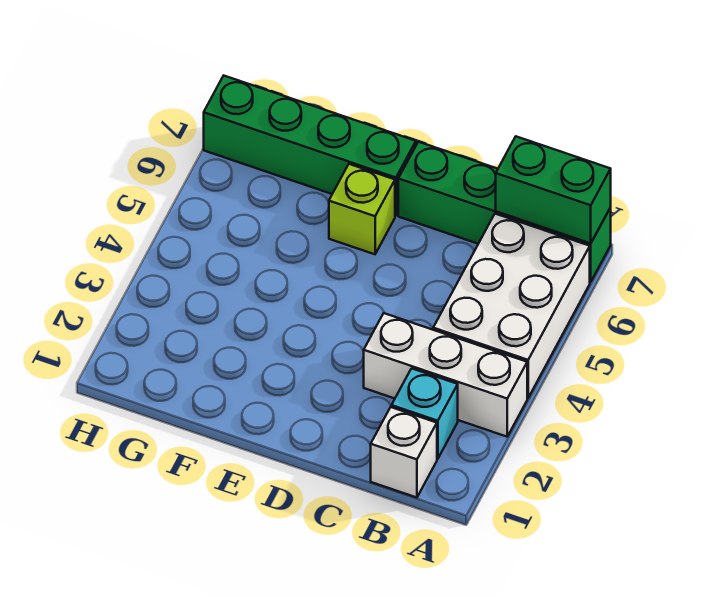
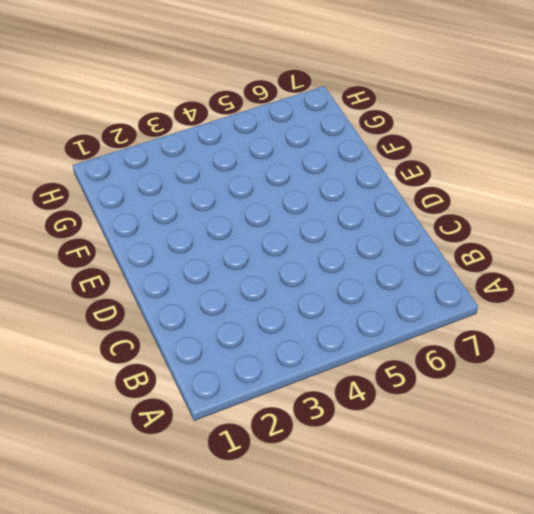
none -> white brick A3:C3 level 1
none -> white brick A4:B6 level 1

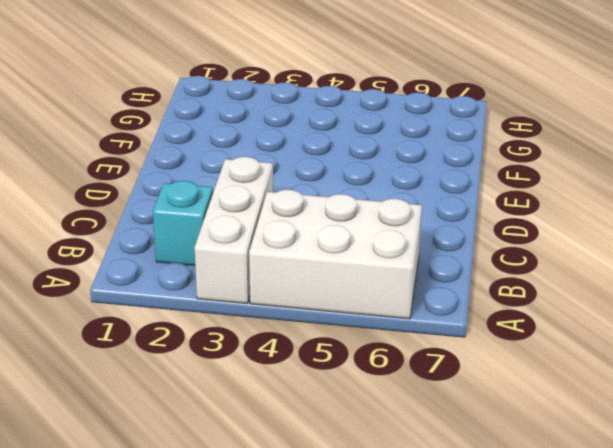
none -> green brick A7:D7 level 1
none -> white brick B1 level 1

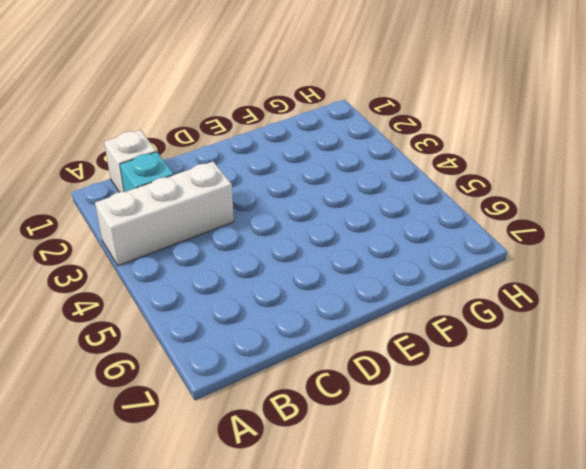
none -> white brick A4:B6 level 1
none -> green brick A7:D7 level 1

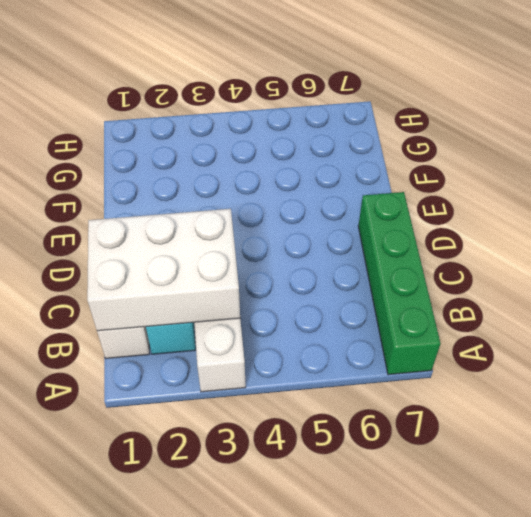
white brick B1:C3 level 2 -> white brick A4:B6 level 1
none -> lime brick E6 level 1
none -> green brick E7:H7 level 1

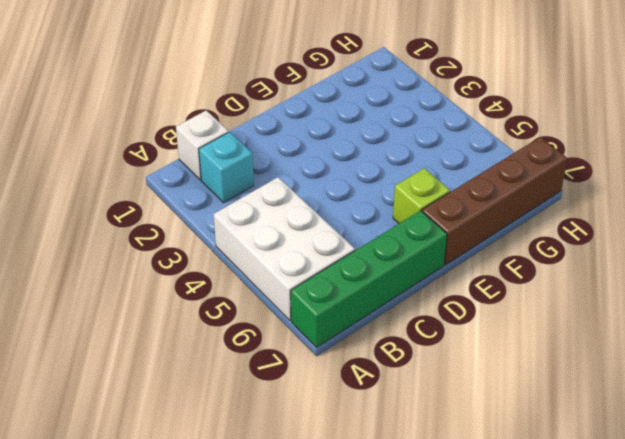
brown brick E7:H7 level 1 -> green brick E7:H7 level 1
none -> white brick A3:C3 level 1
none -> green brick A7:B7 level 2

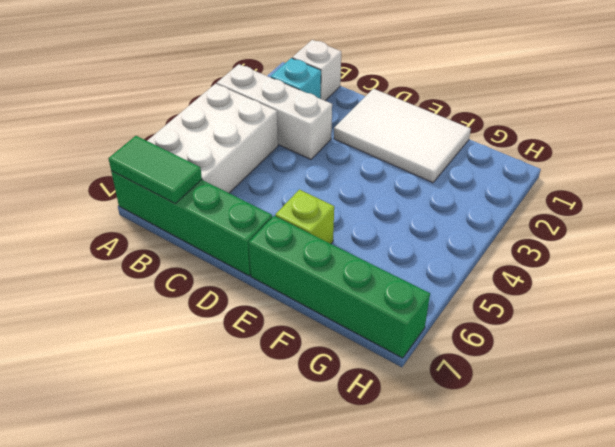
green tile A7:B7 level 2 -> green brick A7:B7 level 2
white tile D1:F2 level 1 -> none

